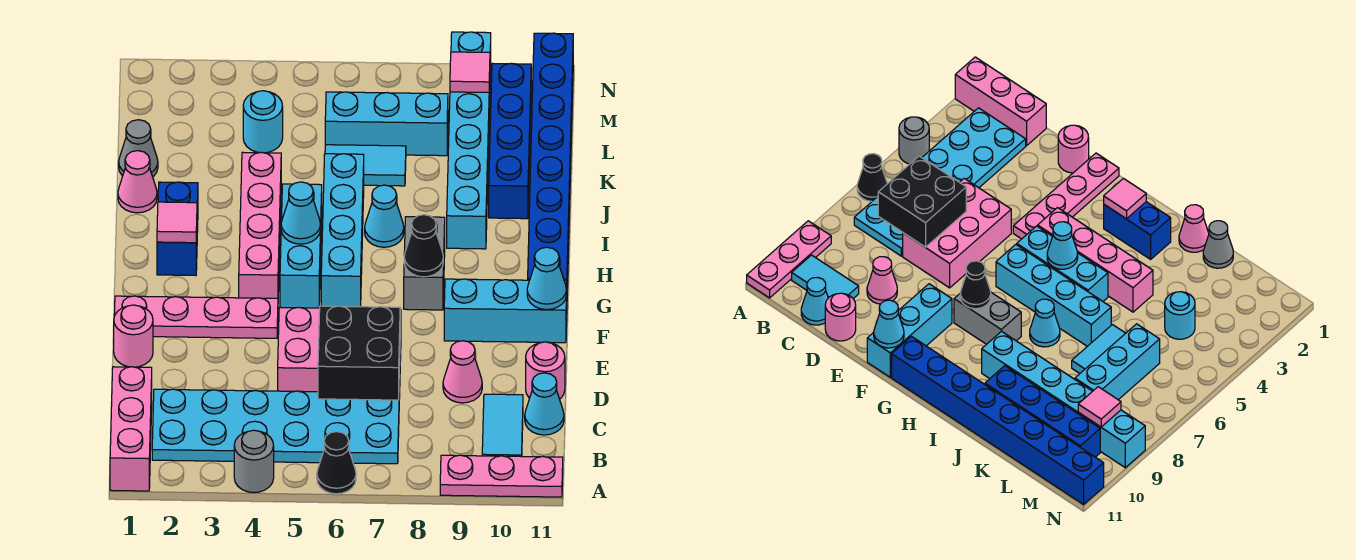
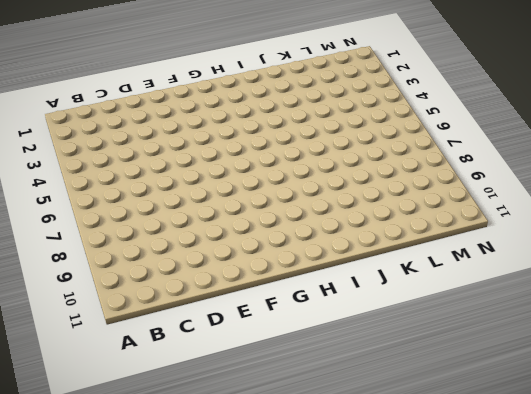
none -> pink brick A1:C1 level 1
none -> grey round brick A4 level 1
none -> black cone A6 level 1
none -> pink plate A9:A11 level 1

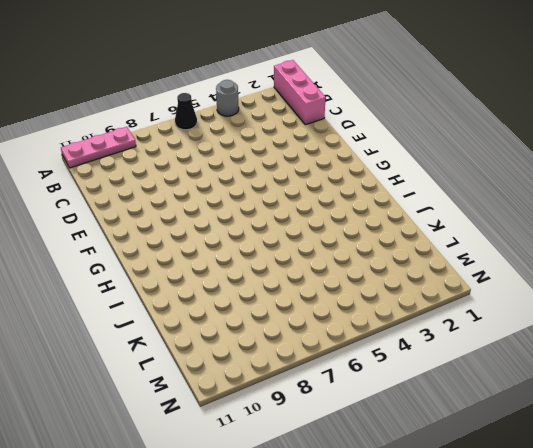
none -> cyan plate B2:C7 level 1
none -> cyan tile B10:C10 level 1
none -> cyan cone C11 level 1
none -> pink brick D5:E7 level 1

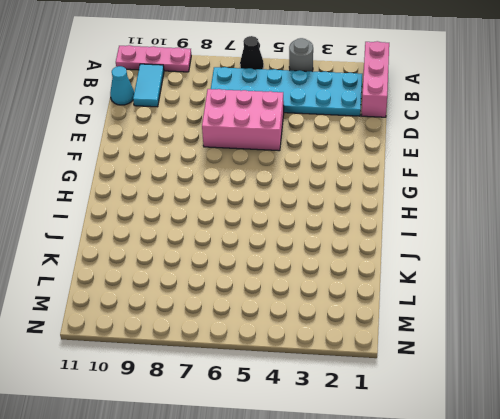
none -> pink cone D9 level 1
none -> pink round brick D11 level 1
none -> pink round brick E1 level 1
none -> pink plate F1:F4 level 1

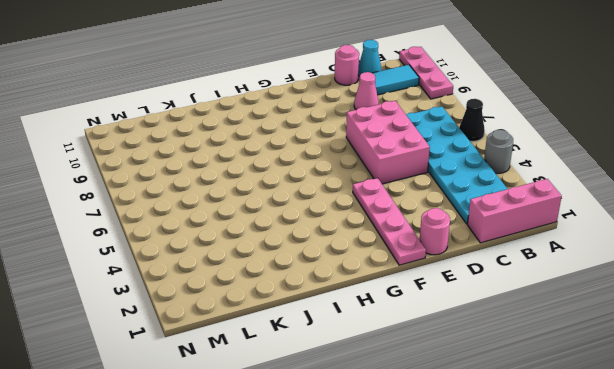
none -> cyan brick F9:F11 level 1
none -> pink brick G4:J4 level 1
none -> cyan brick G5:I5 level 1
none -> cyan brick G6:J6 level 1

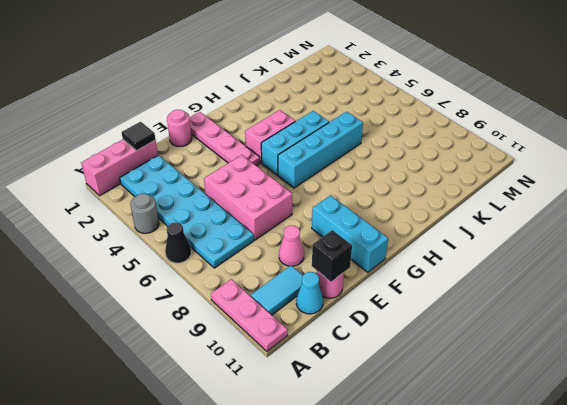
black tile C1 level 2 -> none
black brick D11 level 2 -> none
pink brick G4:H4 level 1 -> pink brick G4:J4 level 1
none -> grey brick G8:H8 level 1
none -> blue brick G11:N11 level 1
none -> blue brick H2:I2 level 1
none -> cyan cone I7 level 1

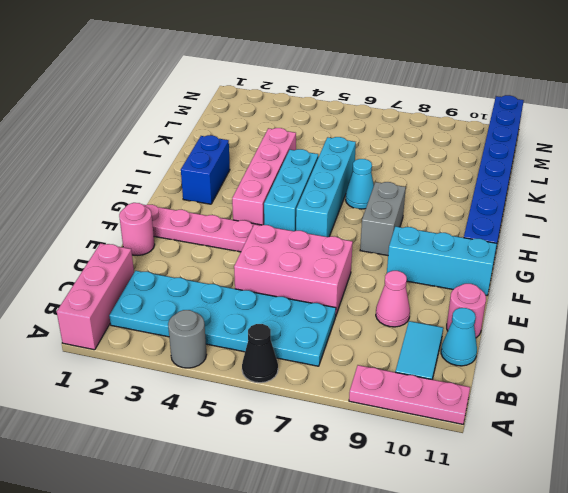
none -> cyan brick I9:N9 level 1
none -> pink cone J1 level 1
none -> blue brick J10:M10 level 1
none -> grey cone K1 level 1

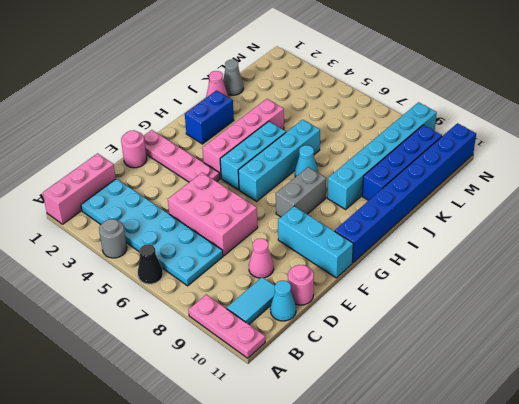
none -> cyan tile K6:K7 level 1
none -> cyan round brick L4 level 1
none -> cyan brick L6:L8 level 1
none -> black brick C6:D7 level 2

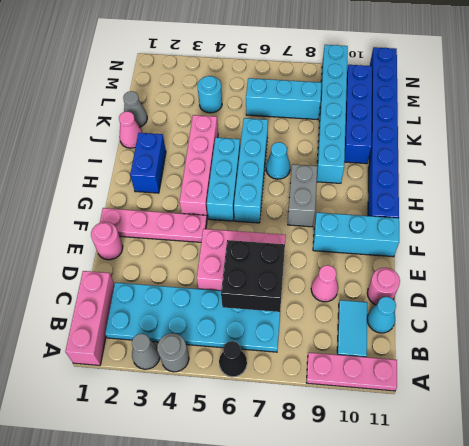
grey cone A3 level 1 -> none
none -> cyan tile K6:K7 level 1
none -> cyan cone F11 level 2
none -> black cone G8 level 2
none -> pink tile H2 level 2

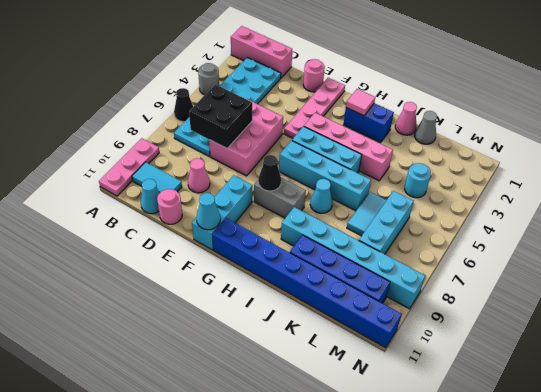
none -> cyan cone H5 level 2
none -> pink tile M9 level 2

